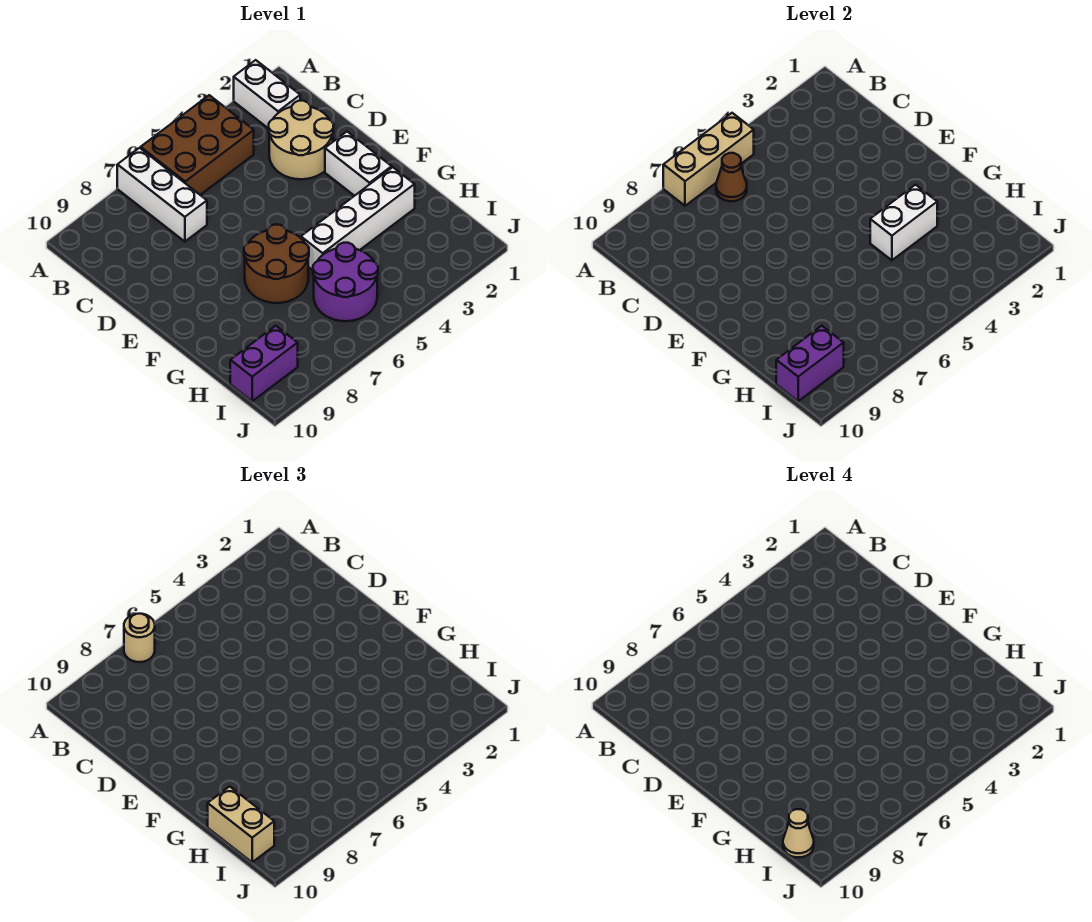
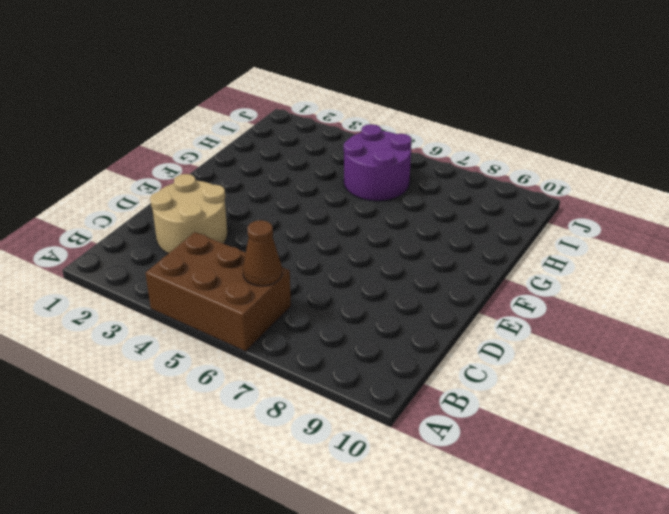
none -> white brick A2:B2 level 1
none -> white brick A7:C7 level 1
none -> white brick E2:F2 level 1

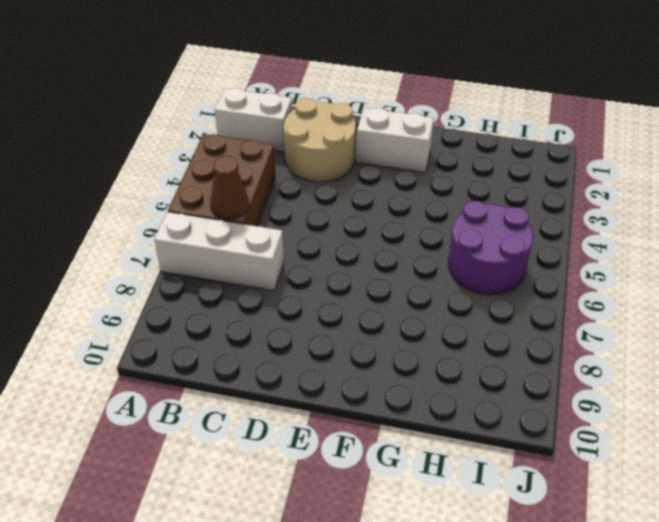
none -> brown round brick F6:G7 level 1
none -> white brick G2:G5 level 1
none -> purple brick I9:I10 level 1

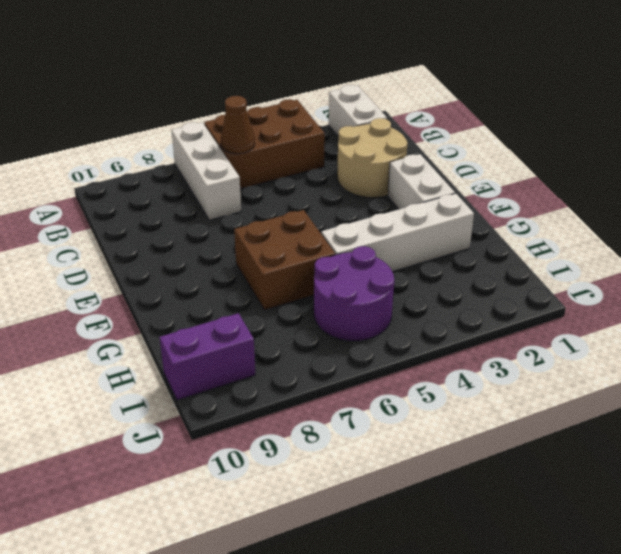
brown brick F6:G7 level 1 -> brown round brick F6:G7 level 1
none -> tan brick A5:A7 level 2
none -> white brick G3:G4 level 2
none -> purple brick I9:I10 level 2

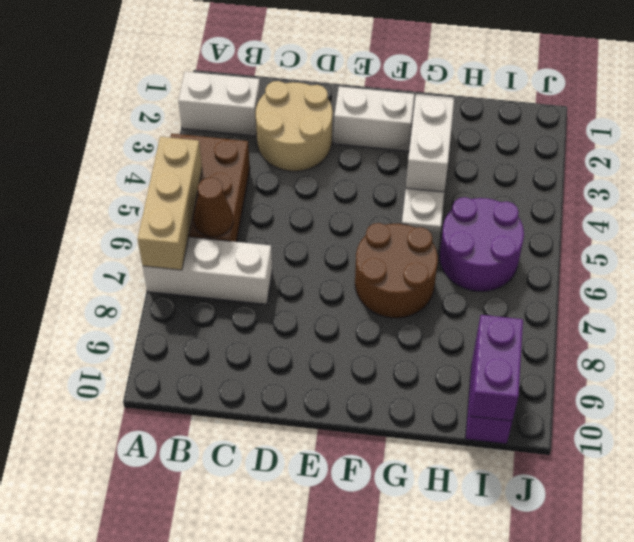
none -> tan round brick A7 level 3
none -> tan brick H10:I10 level 3
none -> tan cone I10 level 4

